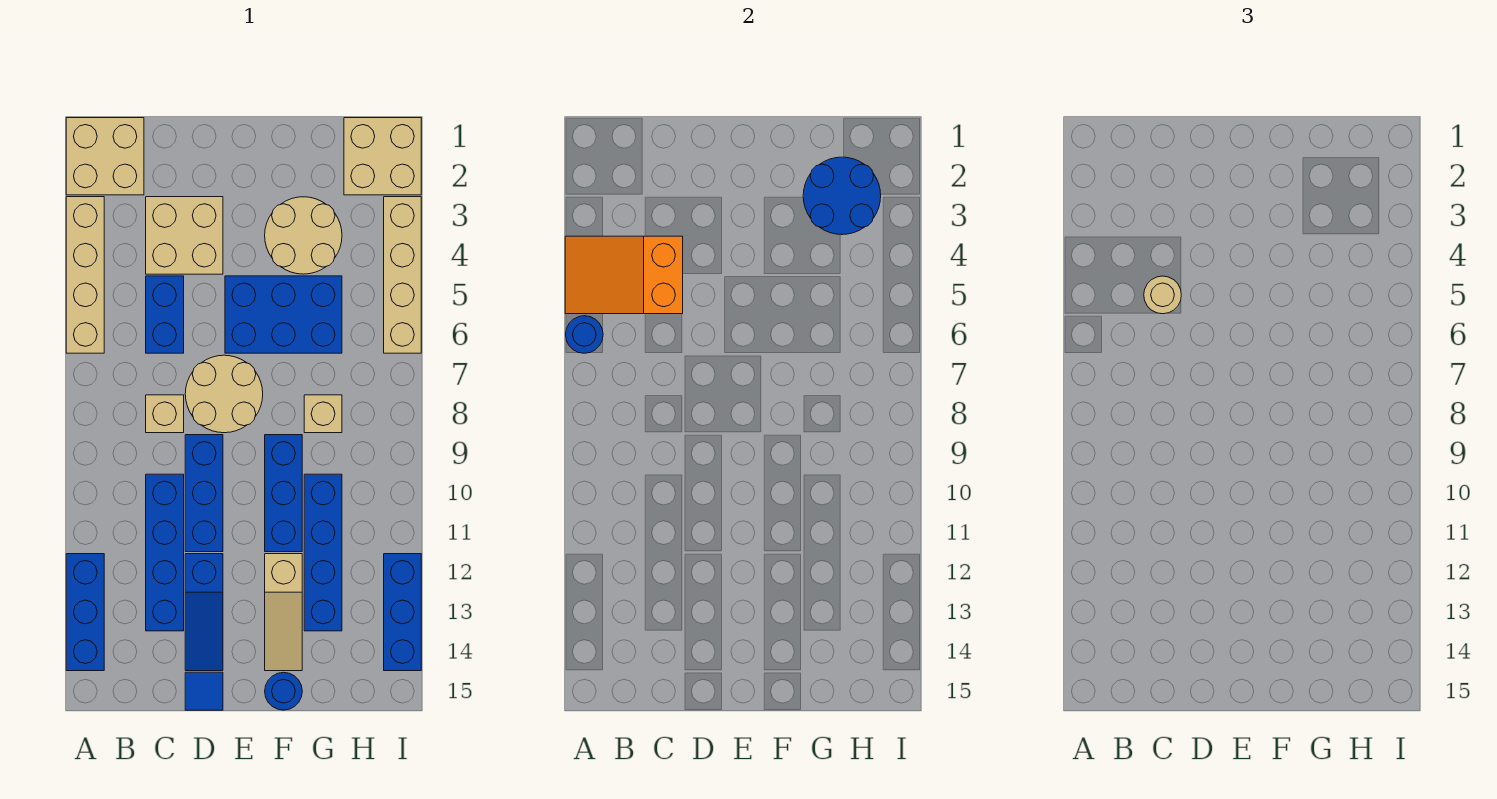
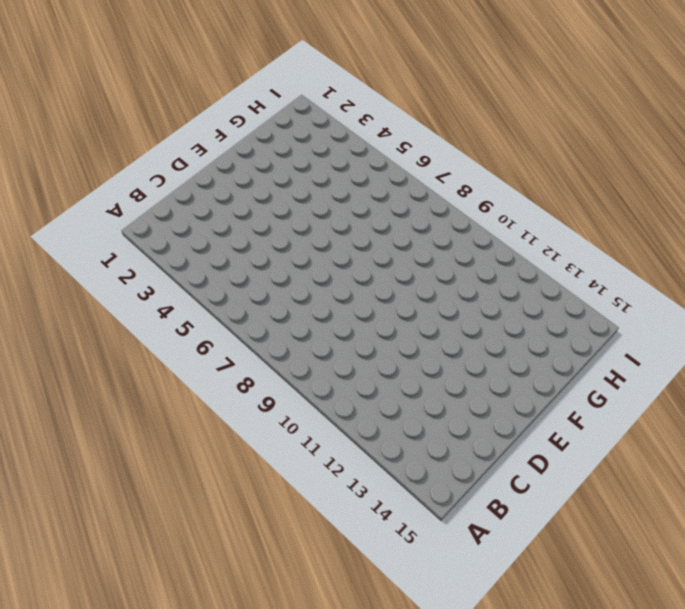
none -> tan brick A1:B2 level 1
none -> tan brick A3:A6 level 1
none -> blue brick A12:A14 level 1

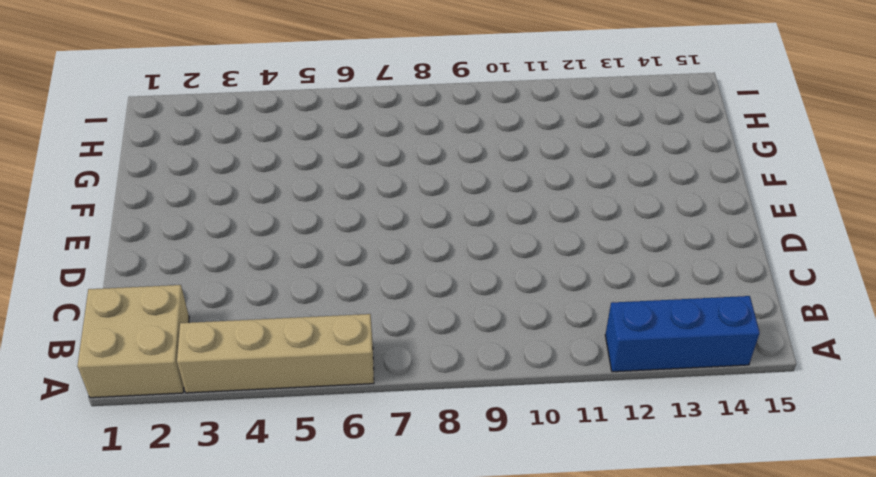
none -> tan brick C3:D4 level 1
none -> blue brick C5:C6 level 1
none -> tan brick C8 level 1

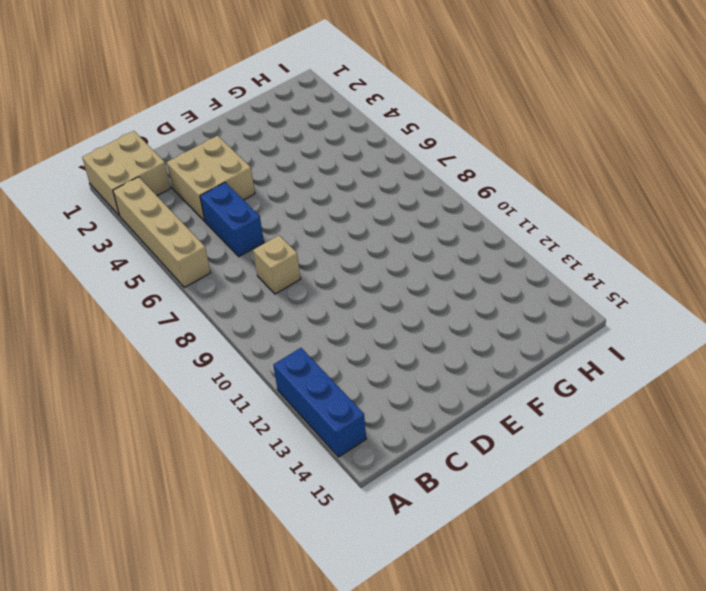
none -> blue brick C10:C13 level 1
none -> tan round brick D7:E8 level 1
none -> blue brick D9:D11 level 1

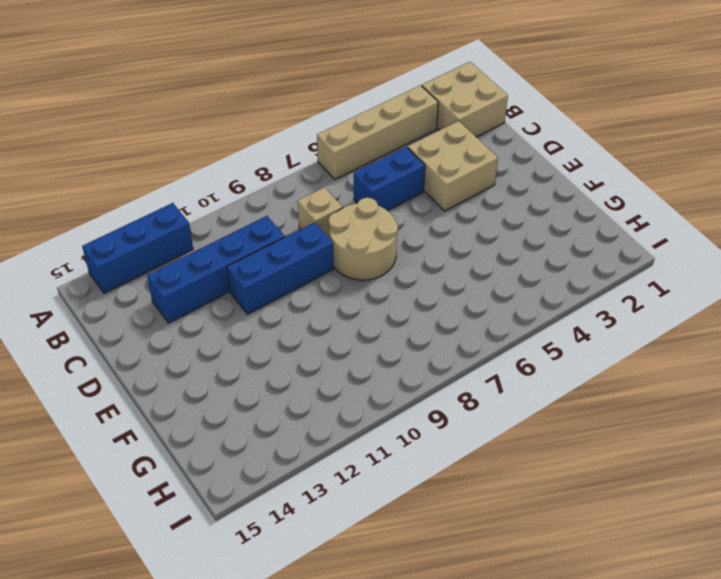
none -> blue slope D12:D14 level 1 top 12
none -> blue tile D15 level 1
none -> blue brick E5:G6 level 1

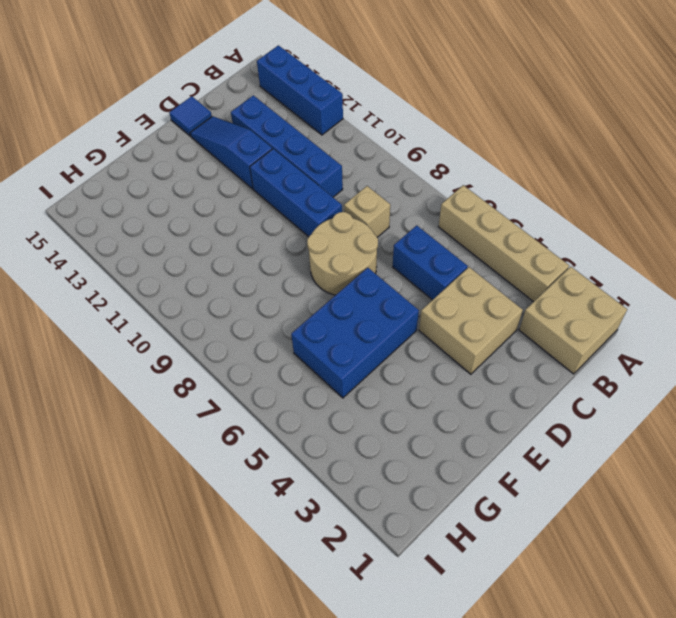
none -> tan round brick F3:G4 level 1
none -> blue brick F9:F11 level 1
none -> tan slope F12:F14 level 1 top 12

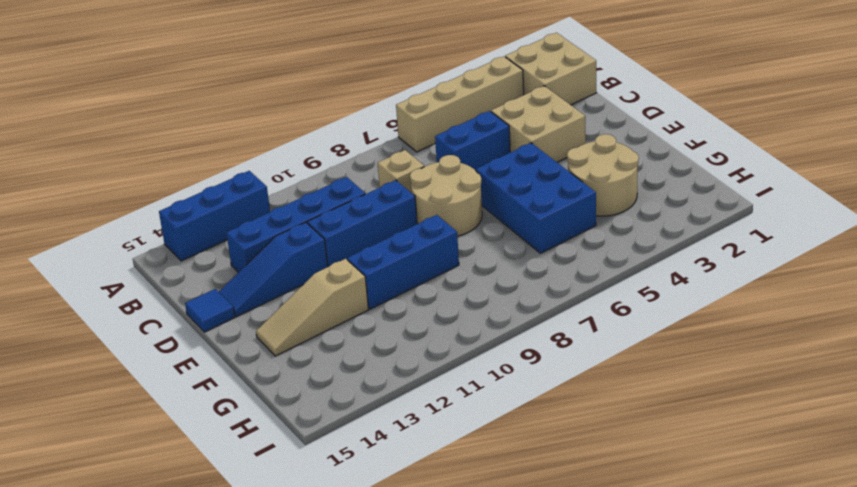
none -> blue round brick F15 level 1
none -> tan brick G8 level 1
none -> blue brick G10:G13 level 1

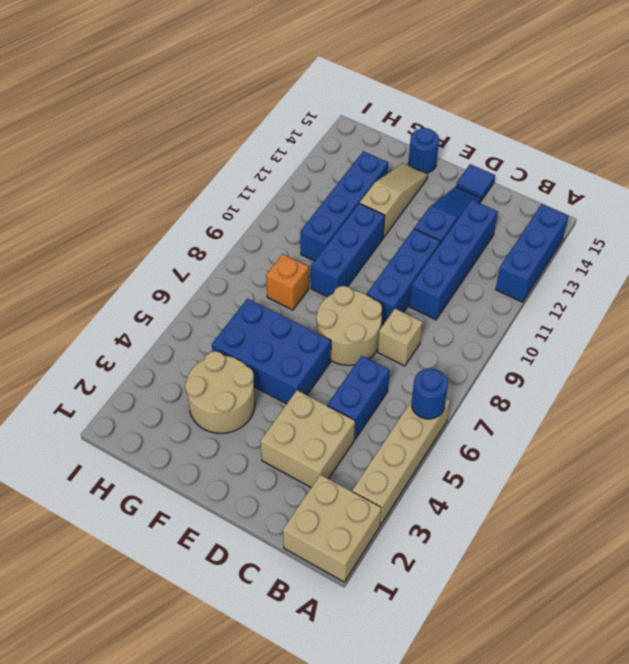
orange brick G8 level 1 -> tan brick G8 level 1
none -> tan brick H1:I2 level 1
none -> tan brick I3:I6 level 1
none -> blue brick I12:I14 level 1

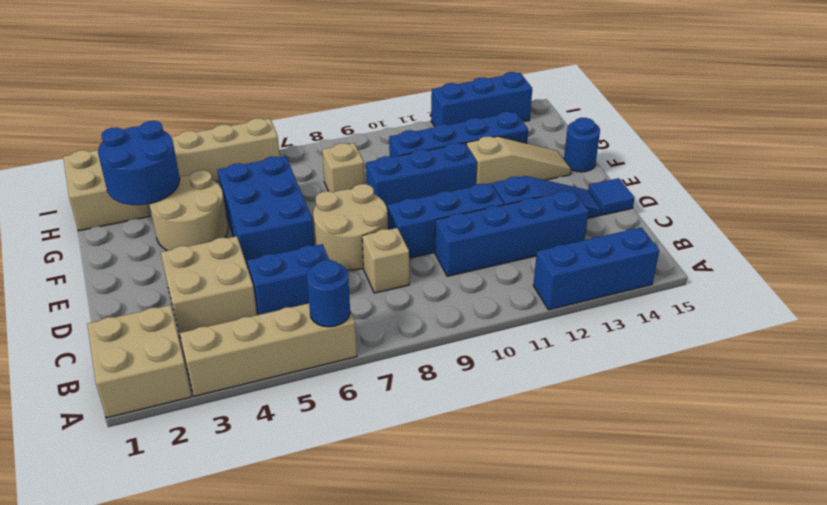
none -> orange slope A4:C5 level 2 top C
none -> tan round brick C5 level 3

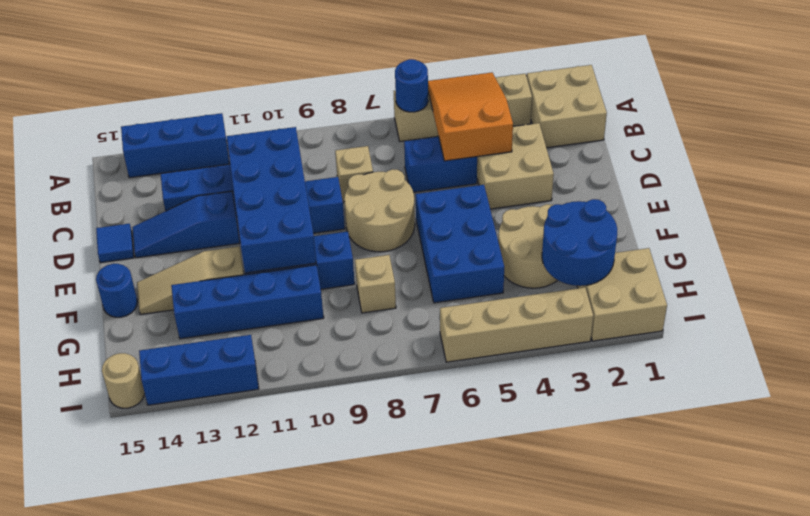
blue brick C10:F11 level 2 -> none
tan round brick I15 level 1 -> tan round brick C5 level 3

